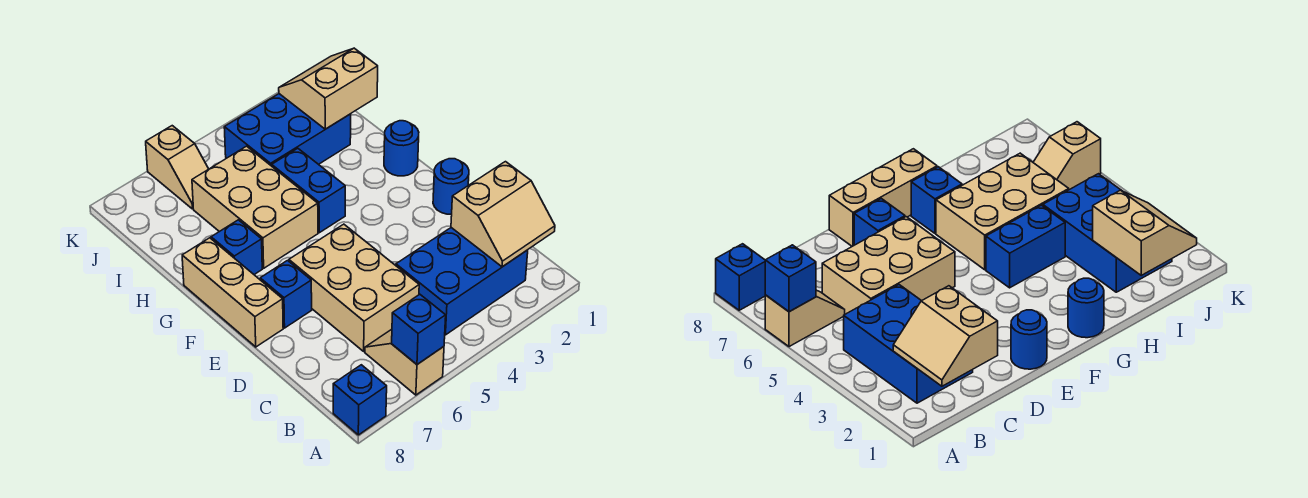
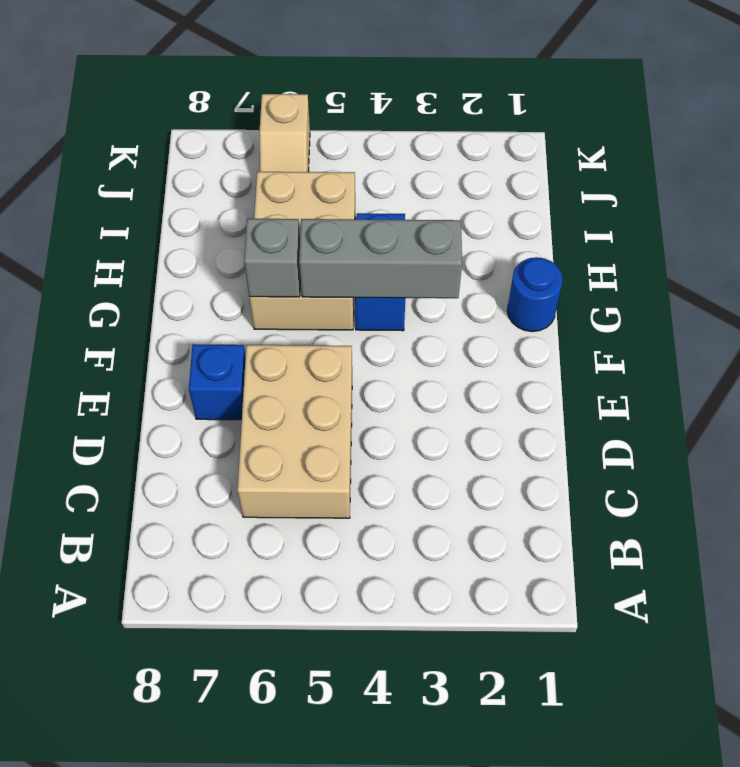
grey brick G3:G5 level 2 -> none
grey brick G6 level 2 -> none
none -> tan slope A6:B6 level 1 top A
none -> blue brick A8 level 1
none -> blue brick B2:C4 level 1

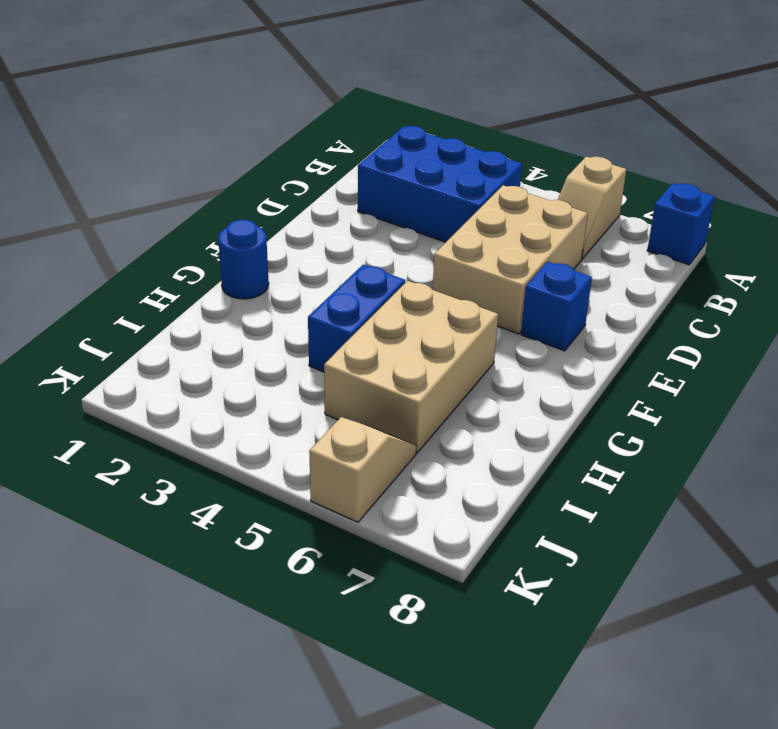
none -> blue round brick E1 level 1
none -> tan brick E8:G8 level 1
none -> blue brick G7 level 1

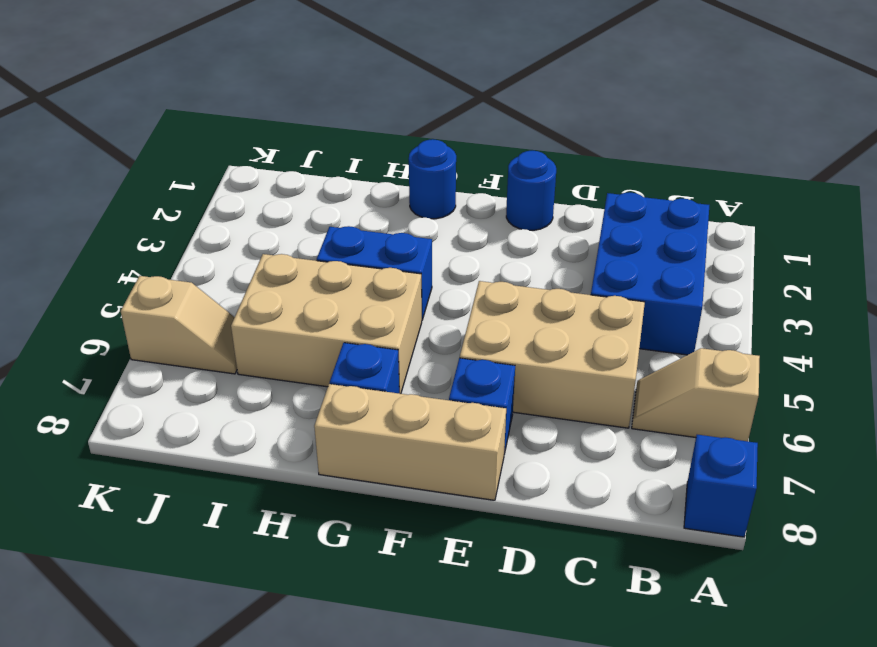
none -> blue brick I2:J4 level 1
none -> blue brick A6 level 2
none -> tan slope B1:C2 level 2 top C

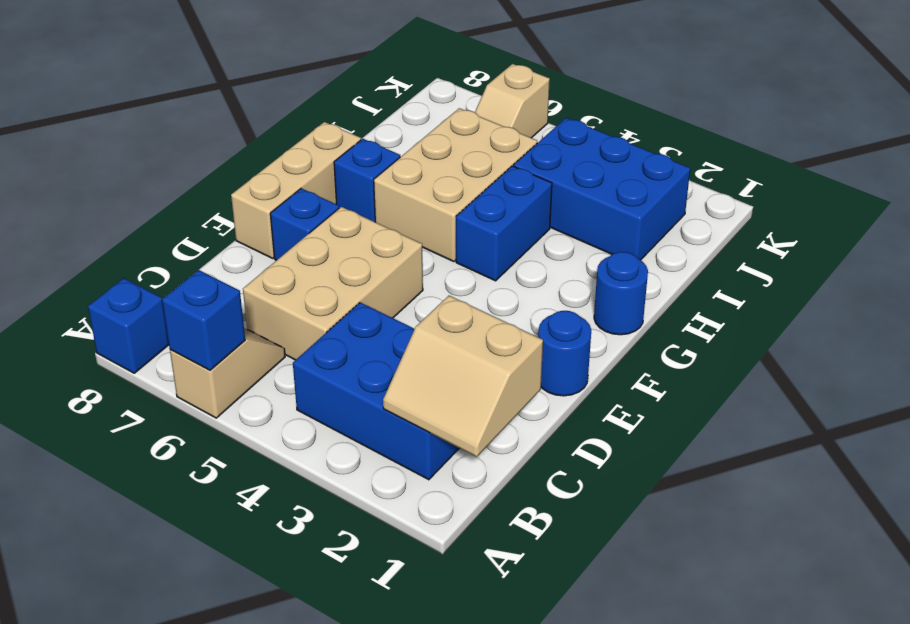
none -> tan slope I1:J2 level 2 top I

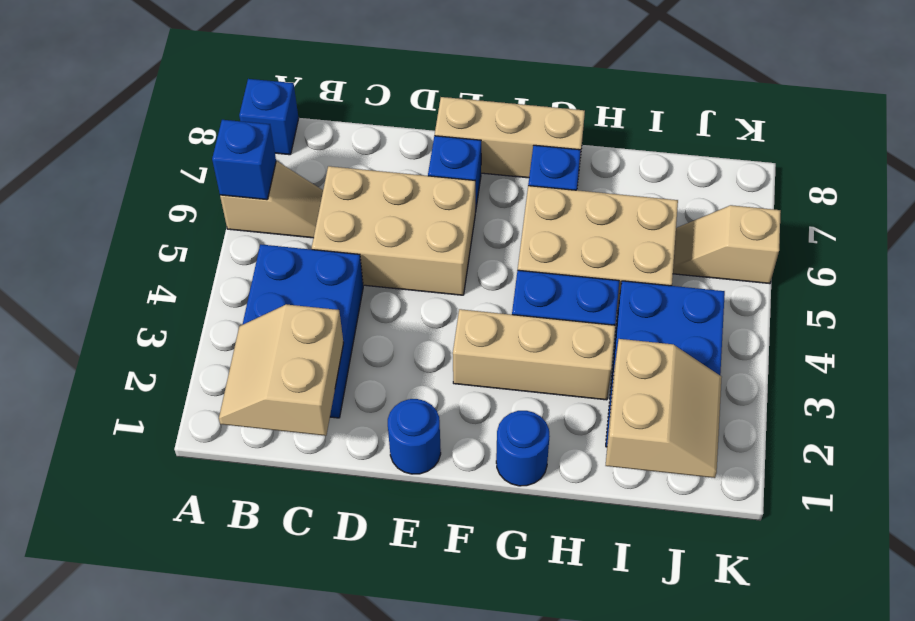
tan brick F3:H3 level 1 -> none

